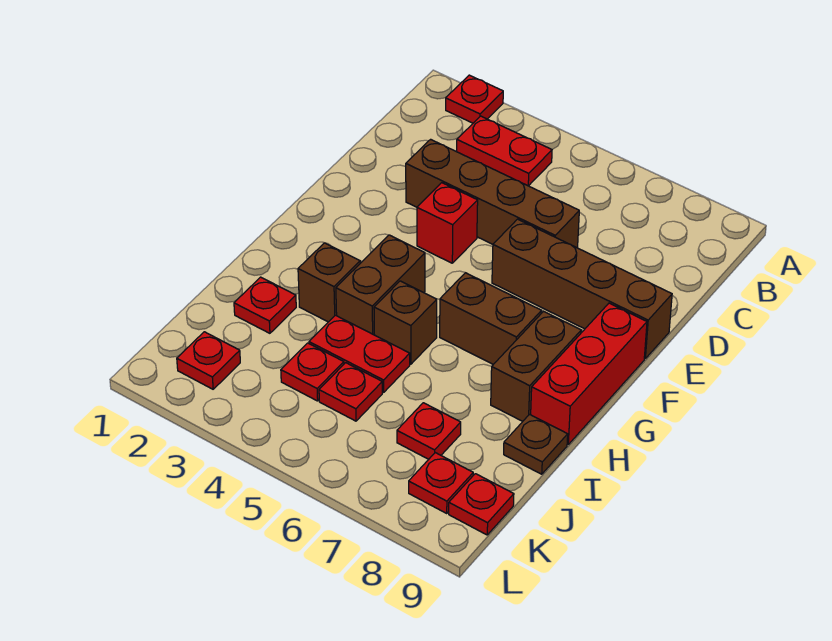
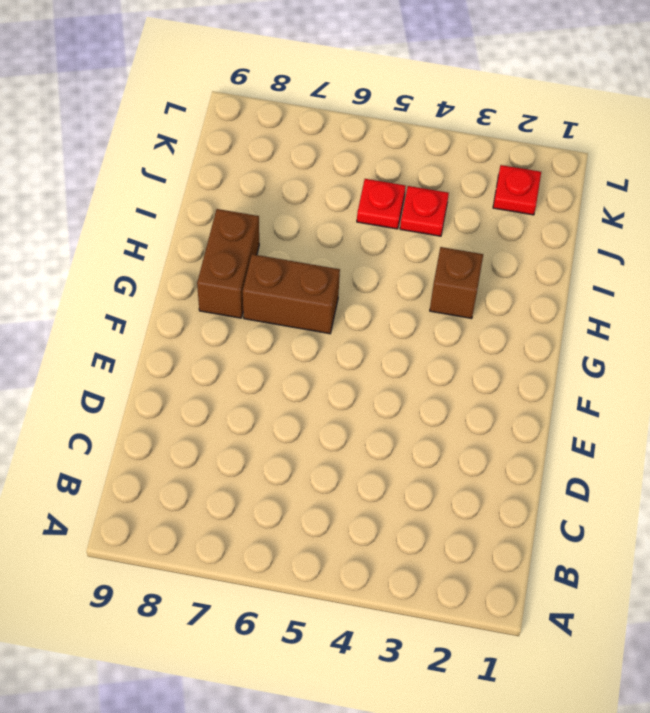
none -> red plate A2 level 1
none -> red plate B3:B4 level 1
none -> brown brick D3:D6 level 1

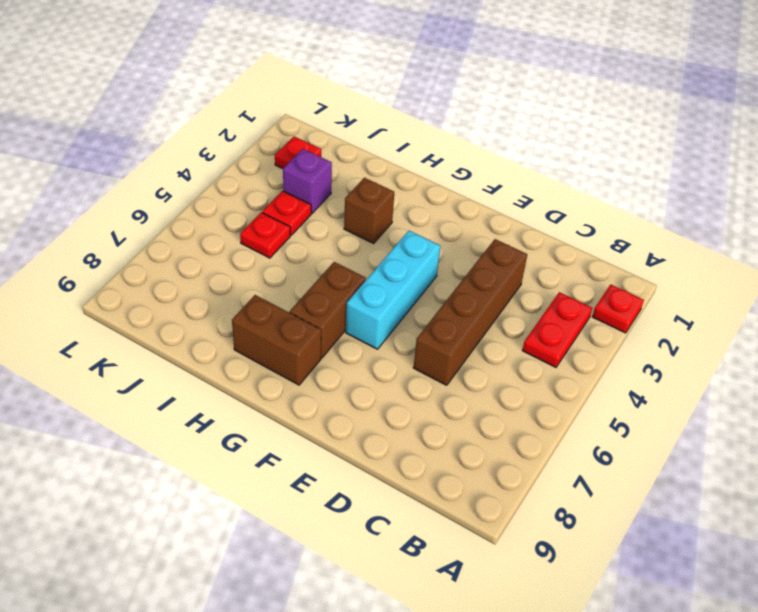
cyan brick F4:F6 level 1 -> none
purple brick J3 level 1 -> none
none -> red brick E4 level 1
none -> brown brick E6:E9 level 1
none -> red brick F9:H9 level 1

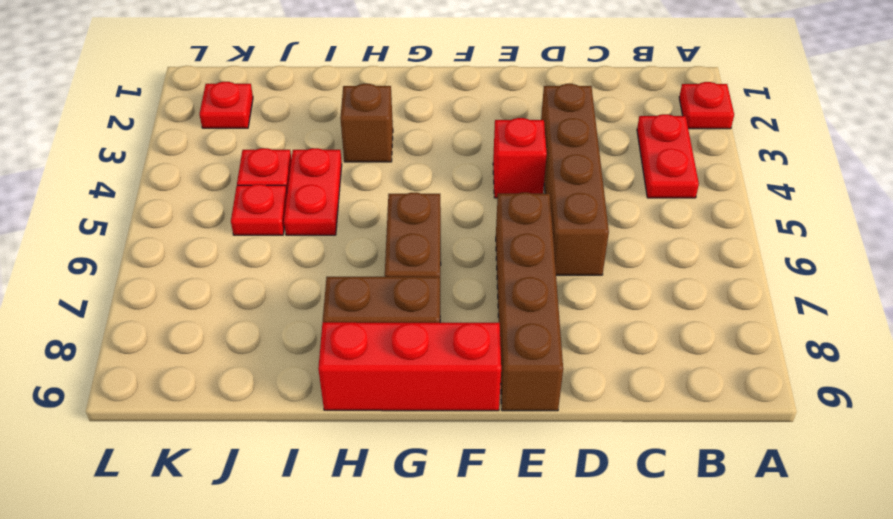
none -> brown brick G4:H4 level 1
none -> brown brick H5 level 1
none -> red plate I2 level 1

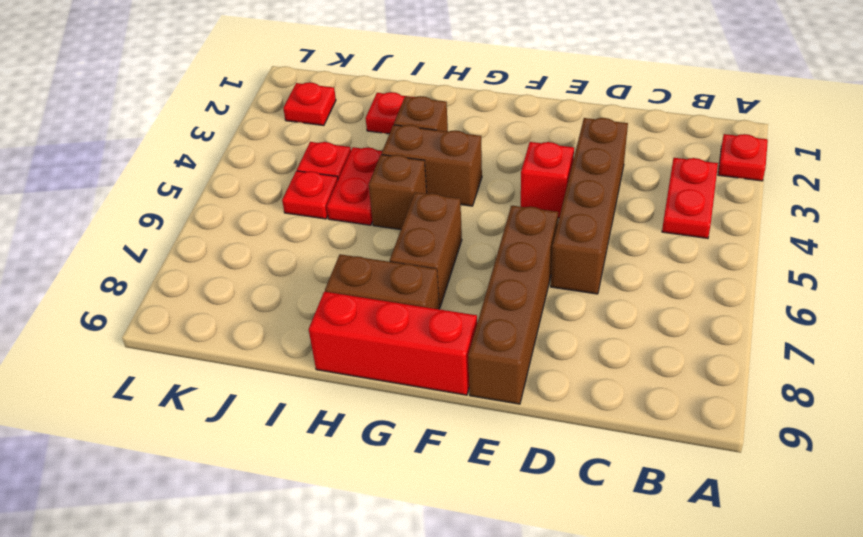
none -> brown plate I9 level 1
none -> red plate J7 level 1
none -> red plate K8 level 1

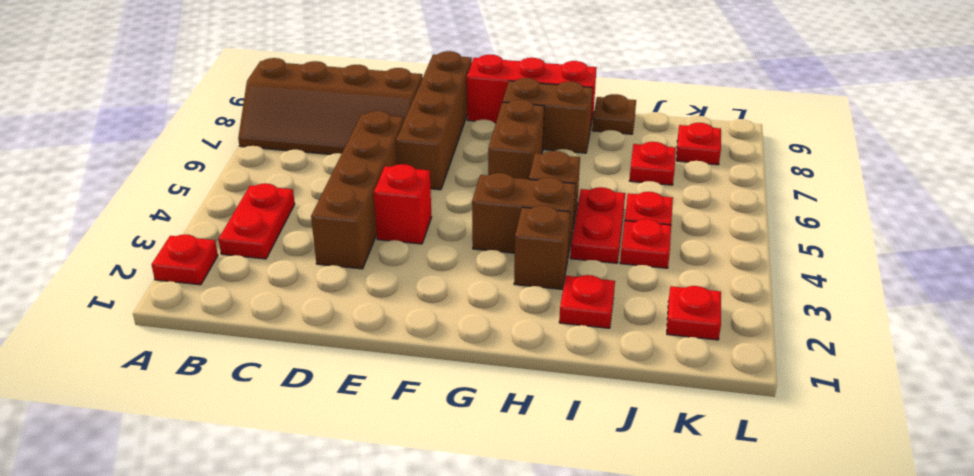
brown slope A7:D8 level 1 top 8 -> none
none -> red plate K9 level 1

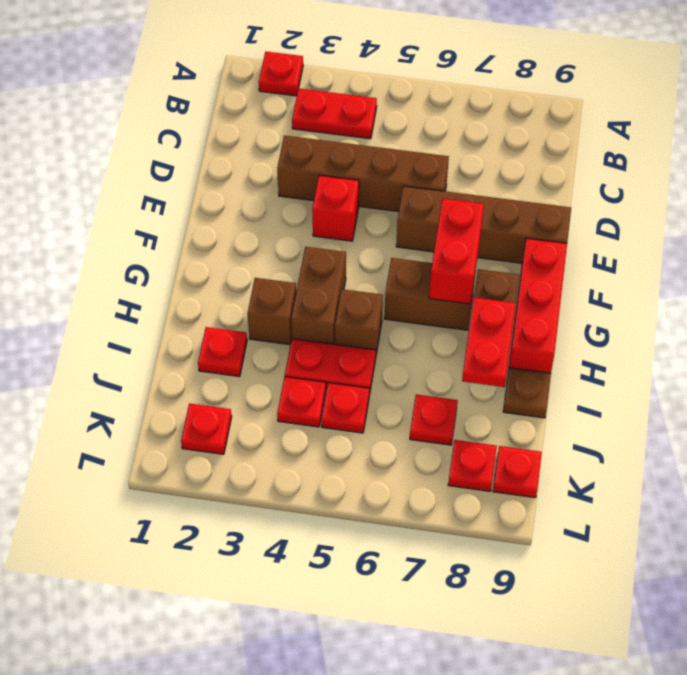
red brick F7:G7 level 2 -> none
red plate H8:I8 level 2 -> none

